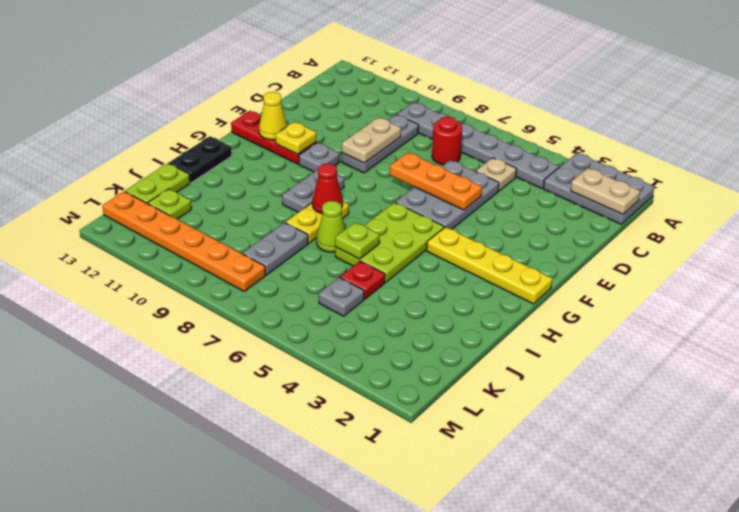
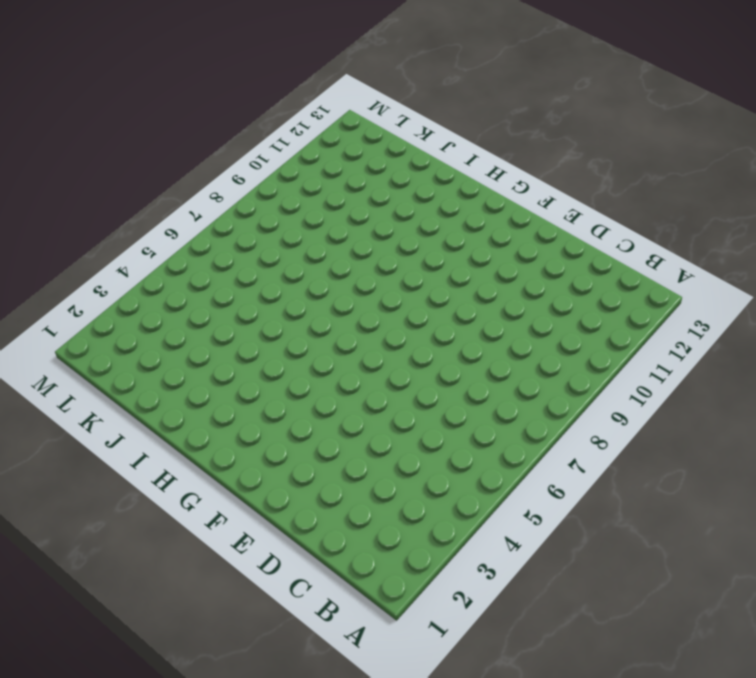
none -> grey plate A1:B3 level 1
none -> grey plate B4:B9 level 1
none -> tan plate C5 level 1

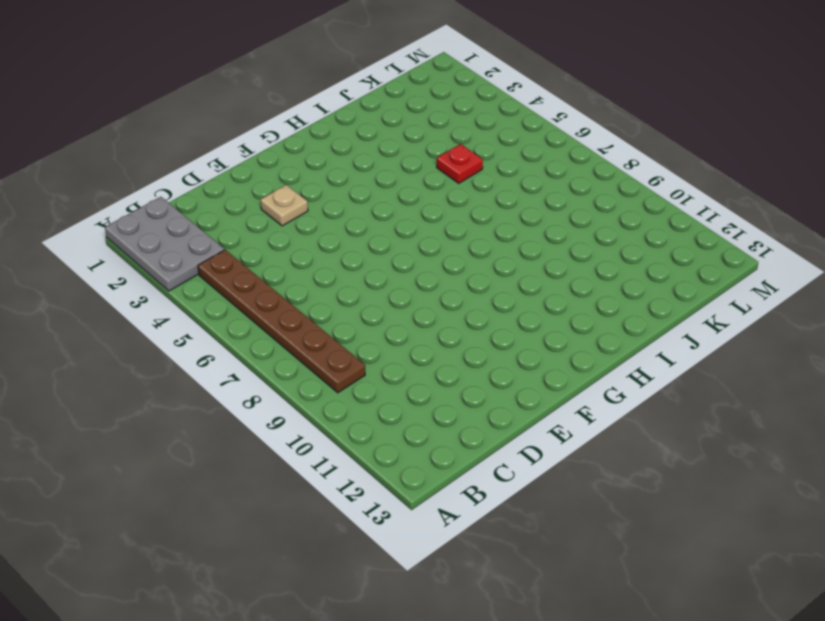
brown plate B4:B9 level 1 -> grey plate B4:B9 level 1
tan plate E3 level 1 -> tan plate C5 level 1
none -> red round brick C7 level 1
none -> grey plate C9:E9 level 1
none -> grey plate D5:F6 level 1

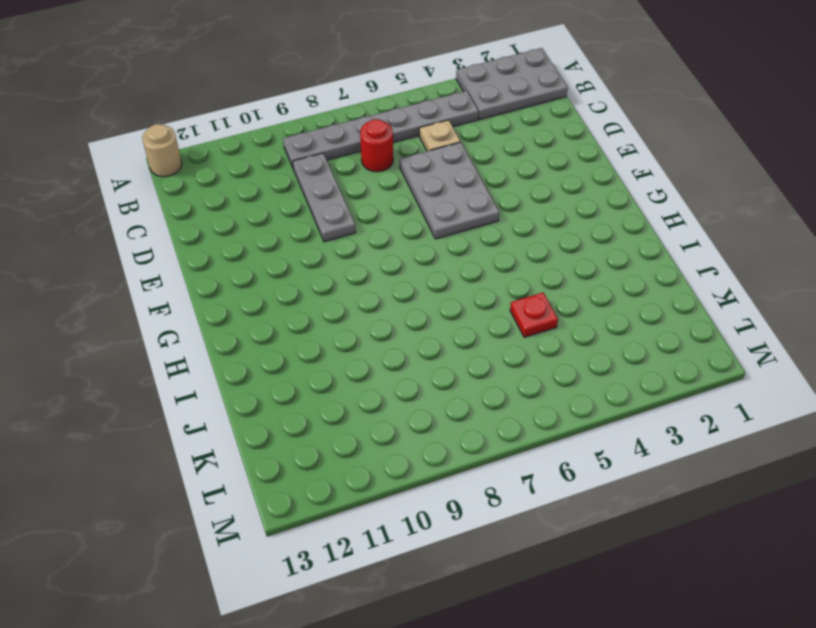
tan round brick A13 level 1 -> none
none -> grey plate F10 level 1
none -> red plate F11:F13 level 1
none -> yellow plate G1:G4 level 1

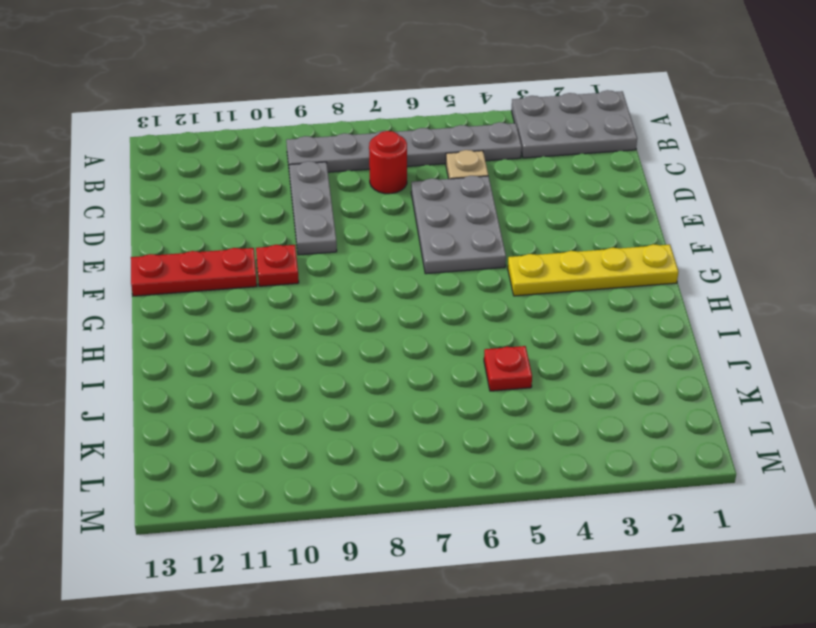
red plate F10 level 1 -> grey plate F10 level 1
none -> lime plate G5:I6 level 1
none -> grey plate G9:H9 level 1
none -> yellow plate H8:I8 level 1

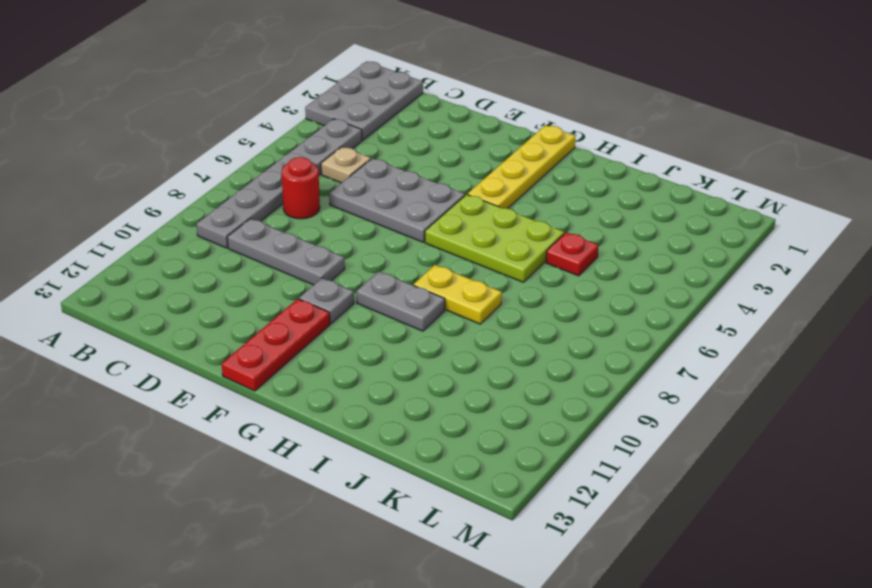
none -> black plate H13:I13 level 1
none -> lime cone I7 level 1
none -> grey plate J8:K8 level 1

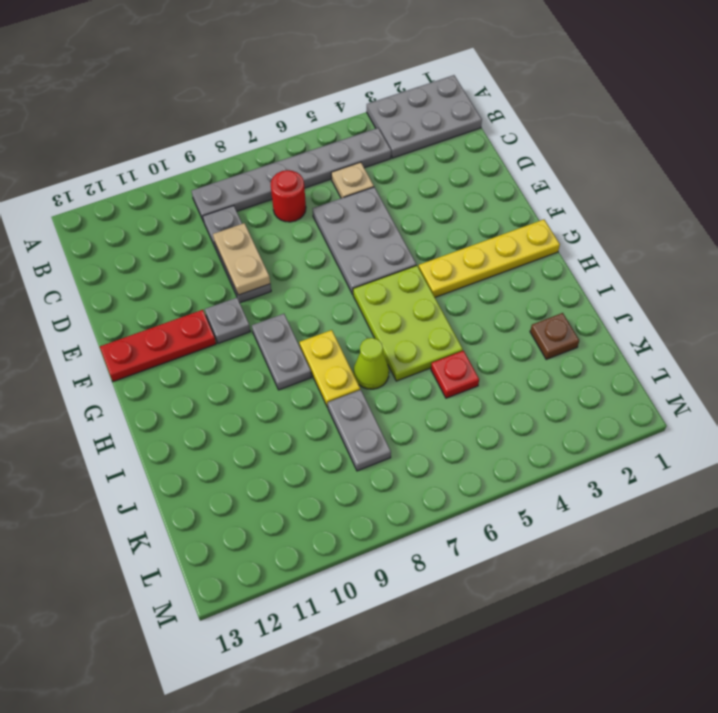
brown plate J2 level 1 -> none
none -> black plate H13:I13 level 1
none -> lime plate J13:K13 level 1
none -> grey plate K5 level 1

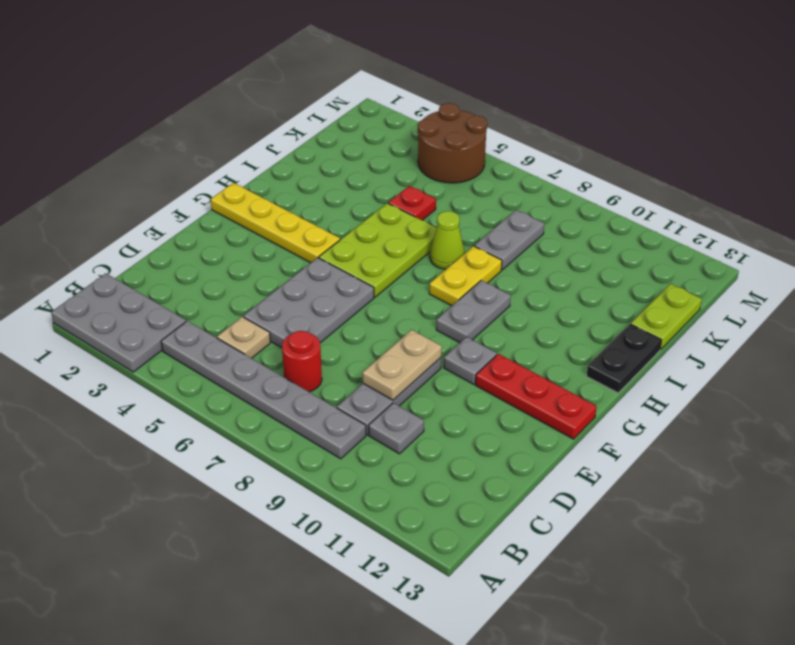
grey plate C10 level 1 -> grey plate K5 level 1
brown round brick L4:M5 level 1 -> none
none -> lime plate K12 level 1
none -> orange plate L8:L13 level 1
none -> tan plate B1:B2 level 2

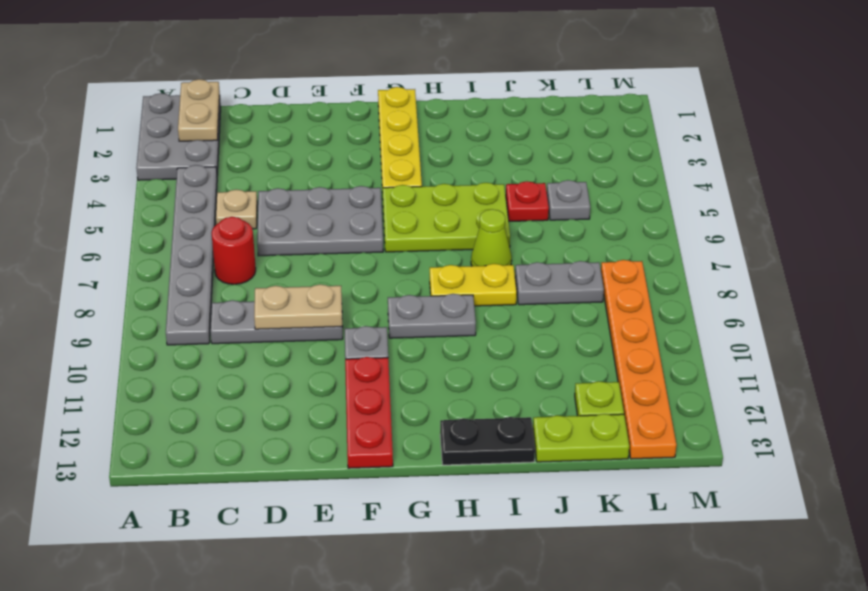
none -> orange plate E5:E7 level 2
none -> yellow plate F11 level 2
none -> yellow cone F12 level 2

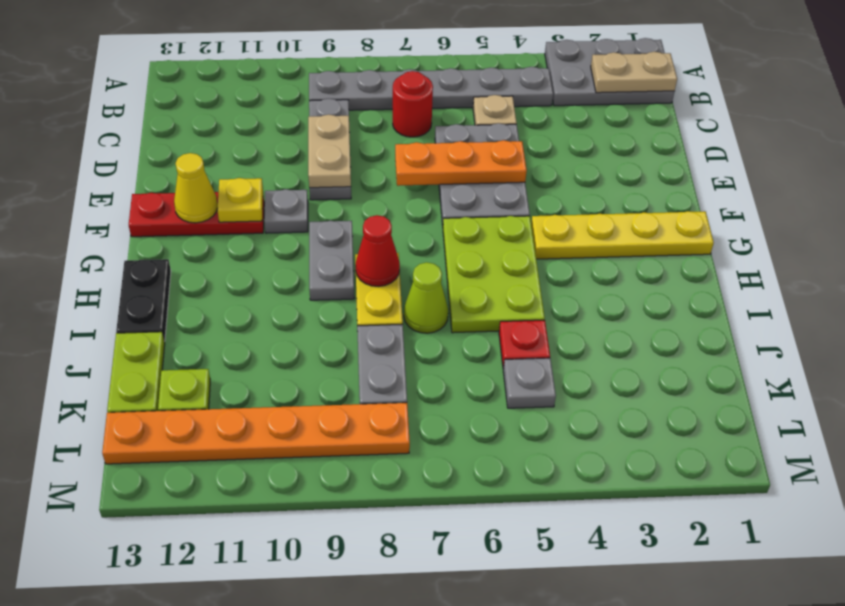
none -> lime plate I6 level 2

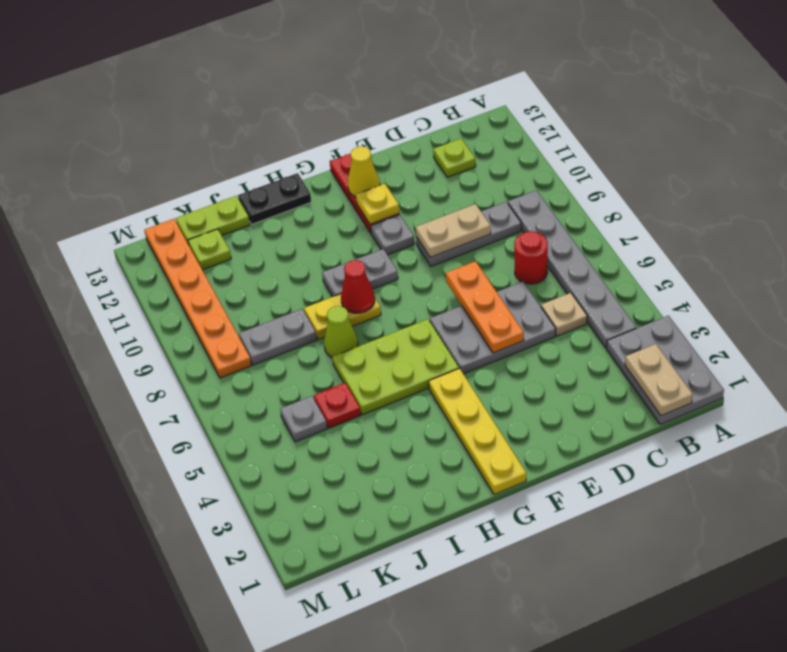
lime plate C12 level 1 -> lime plate I6 level 2

